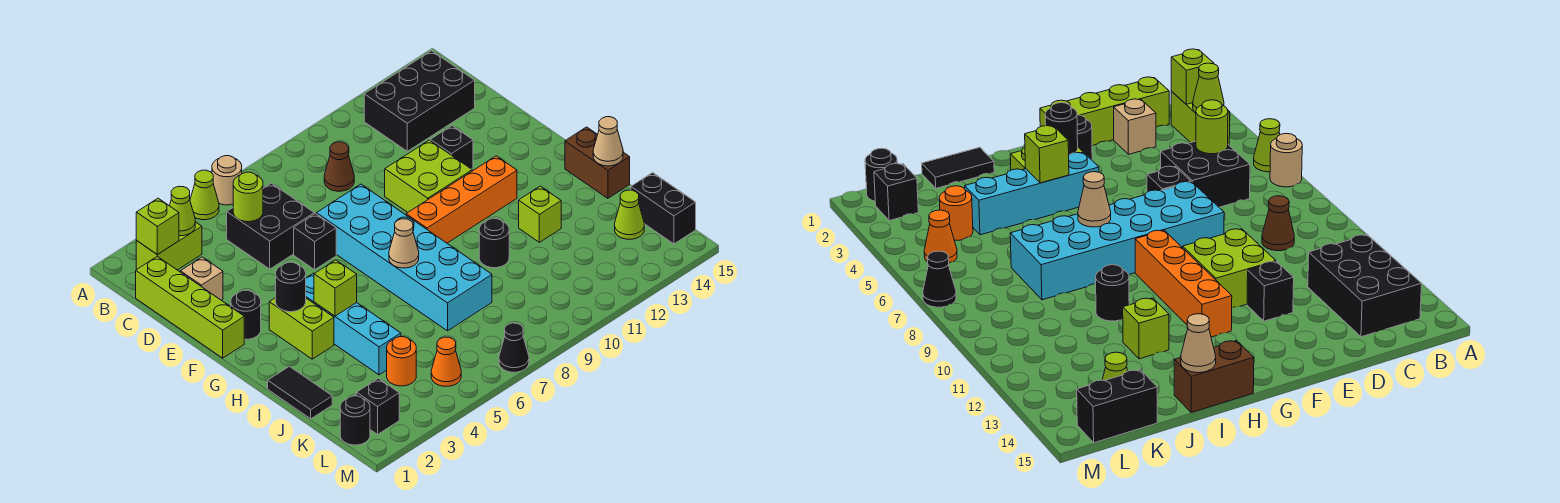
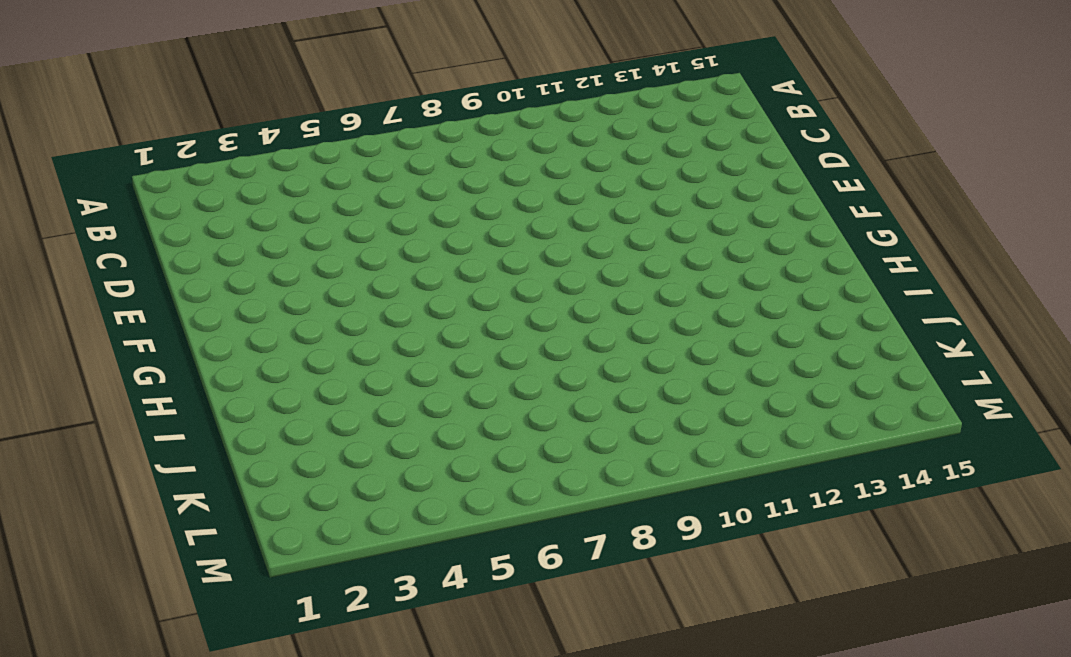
none -> lime cone A5 level 1
none -> tan round brick A6 level 1
none -> lime brick B2:B3 level 1
none -> black brick B12:C14 level 1

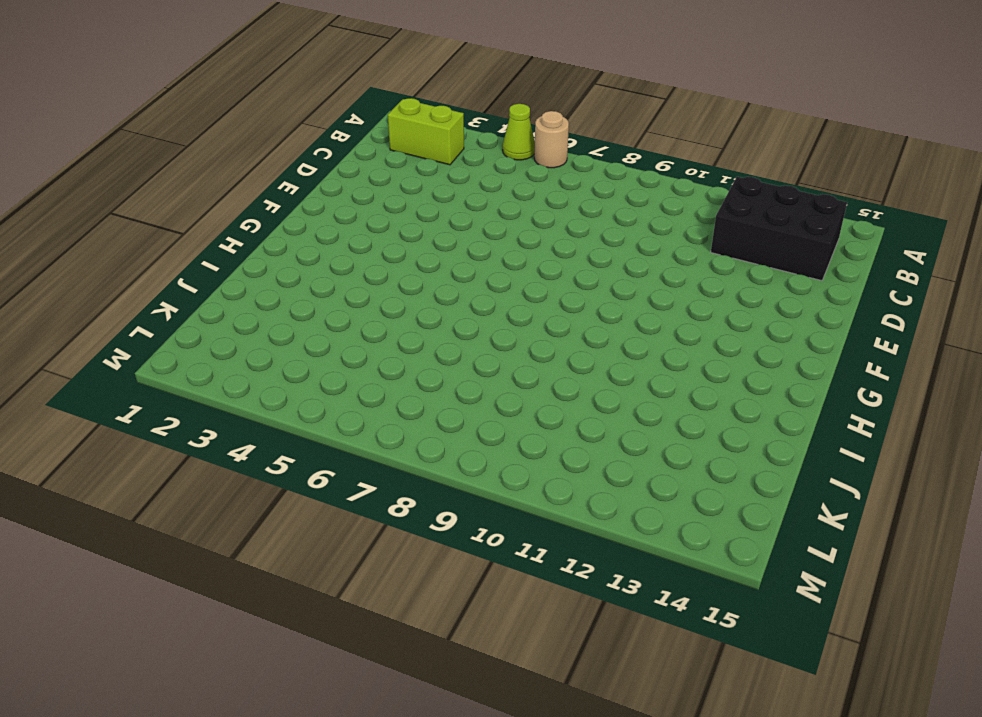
none -> lime brick C1:F1 level 1
none -> black brick C5:D6 level 1
none -> brown cone C9 level 1
none -> tan brick D2 level 1

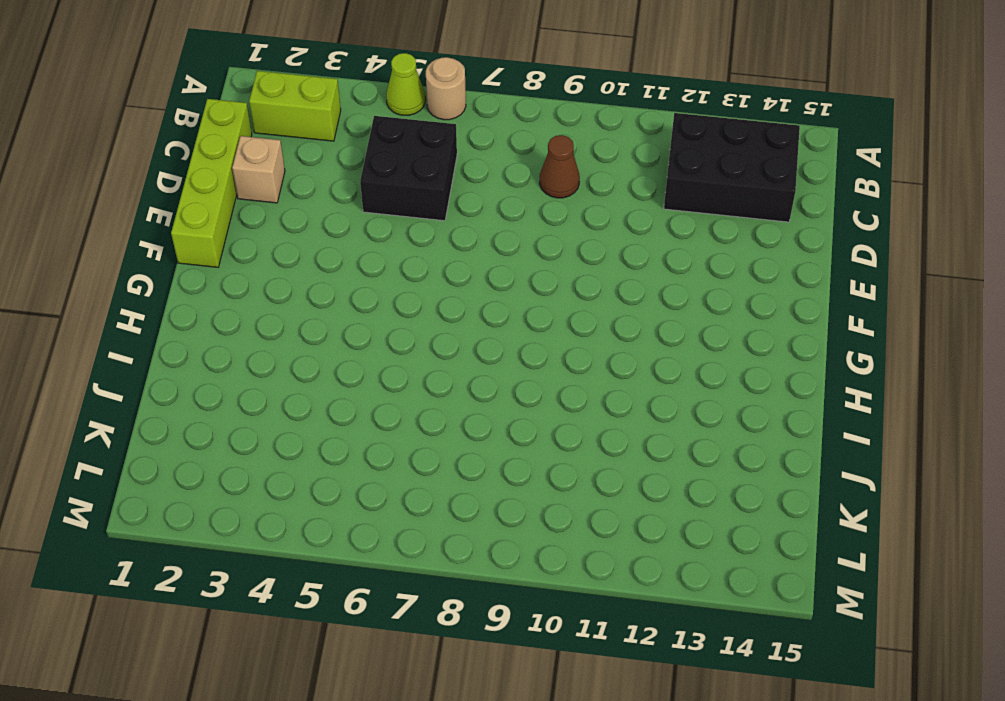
none -> black brick E6 level 1
none -> cyan brick E7:J8 level 1
none -> lime brick E10:F11 level 1
none -> black brick E12 level 1

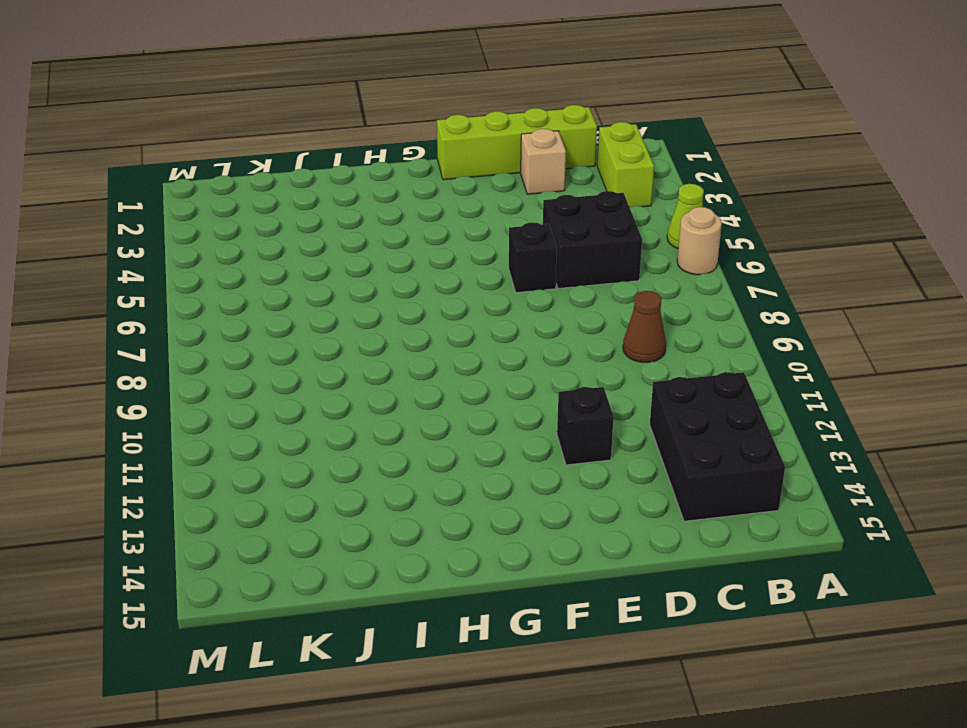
none -> cyan brick E7:J8 level 1
none -> lime brick E10:F11 level 1
none -> black round brick F2 level 1
none -> lime brick G3:H3 level 1

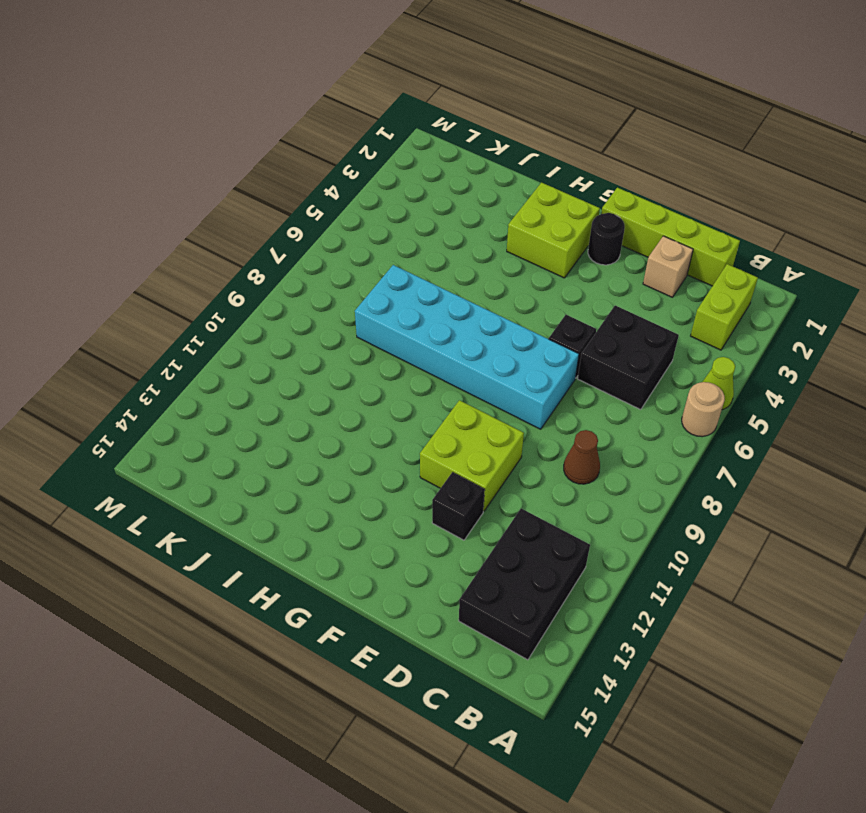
lime brick G2:H3 level 1 -> lime brick G3:H3 level 1
none -> cyan brick G4:J4 level 1
none -> orange brick G9:G12 level 1
none -> brown brick H15:I15 level 1
none -> black tile I1:J1 level 1

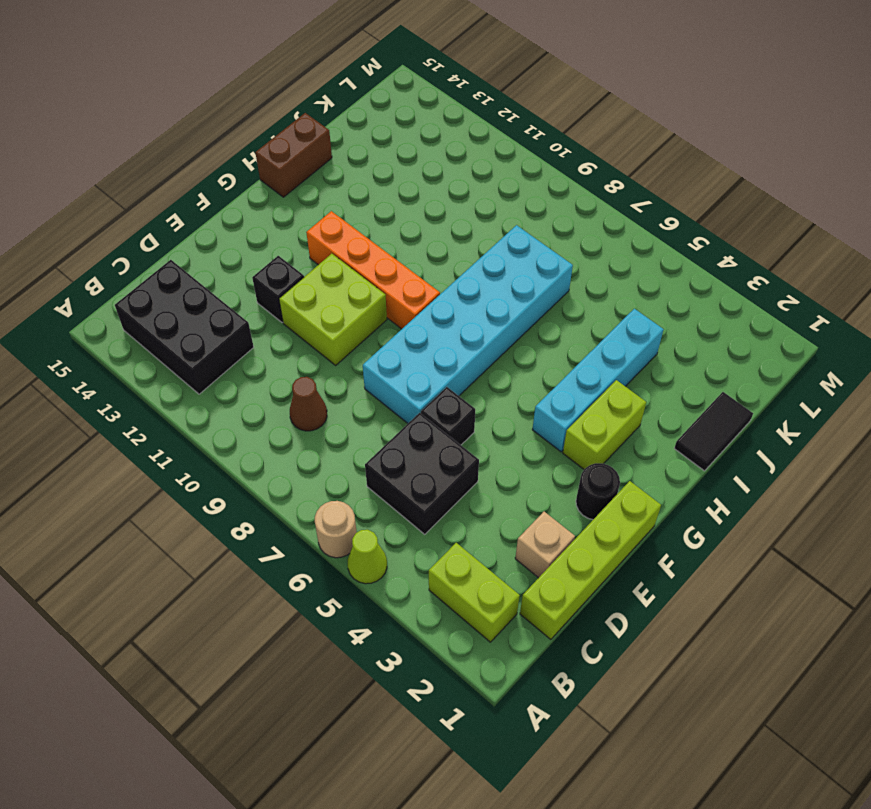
none -> black round brick I10 level 1
none -> lime brick I12 level 1
none -> orange round brick K4 level 1
none -> lime cone K14 level 1

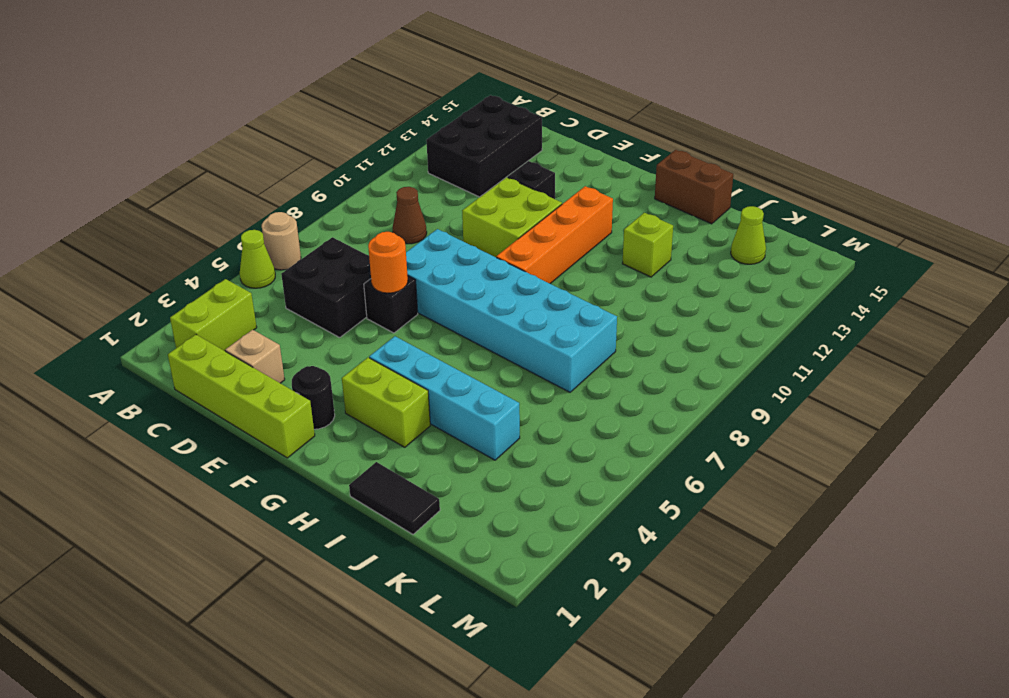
orange round brick E6 level 2 -> orange round brick K4 level 1
none -> black round brick I10 level 1
none -> black brick K15:L15 level 1
none -> black round brick L1 level 1
none -> black brick L2 level 1

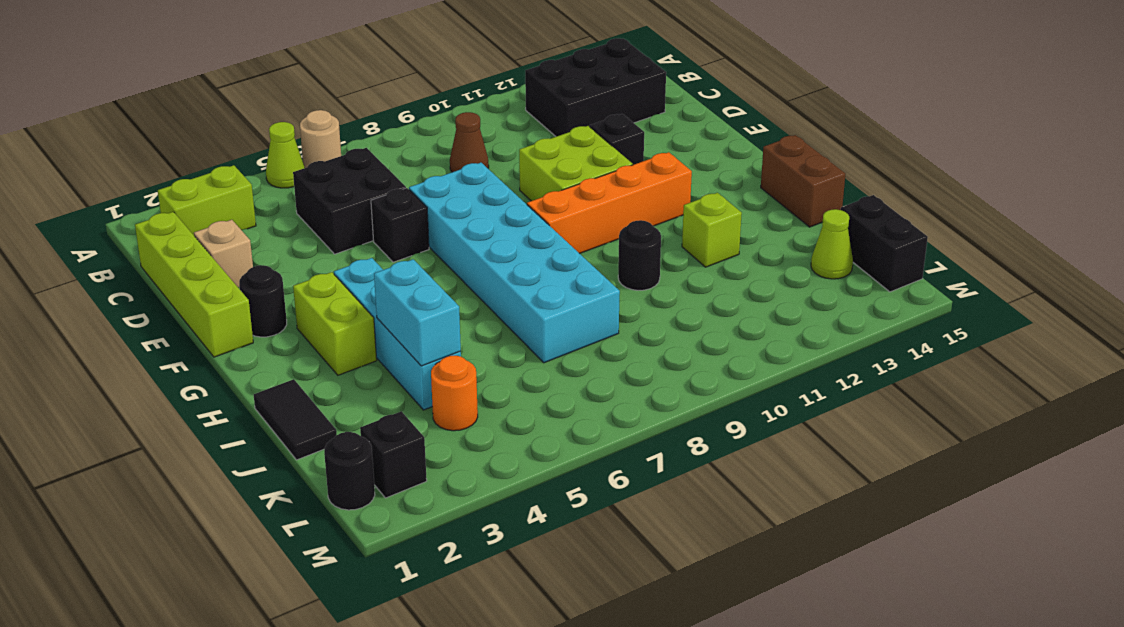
cyan brick I4:J4 level 2 -> none
none -> orange cone L5 level 1
none -> black cone M7 level 1
none -> lime brick B2 level 2
none -> lime cone B3 level 2

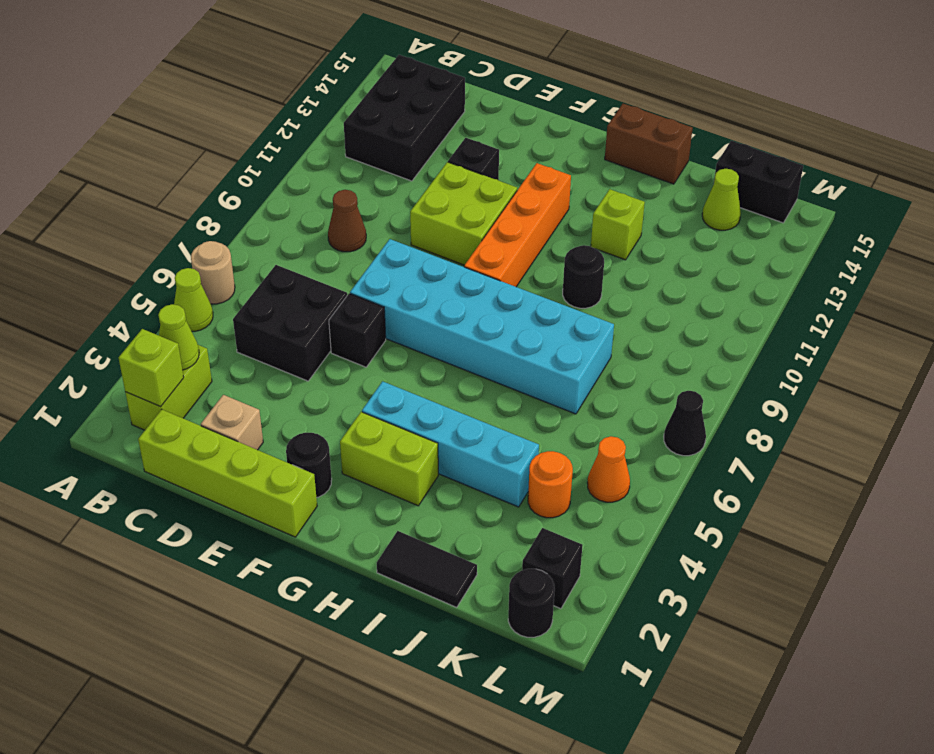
none -> lime round brick C5 level 2
none -> black round brick G3 level 2
none -> lime brick H4 level 2
none -> tan cone H7 level 2

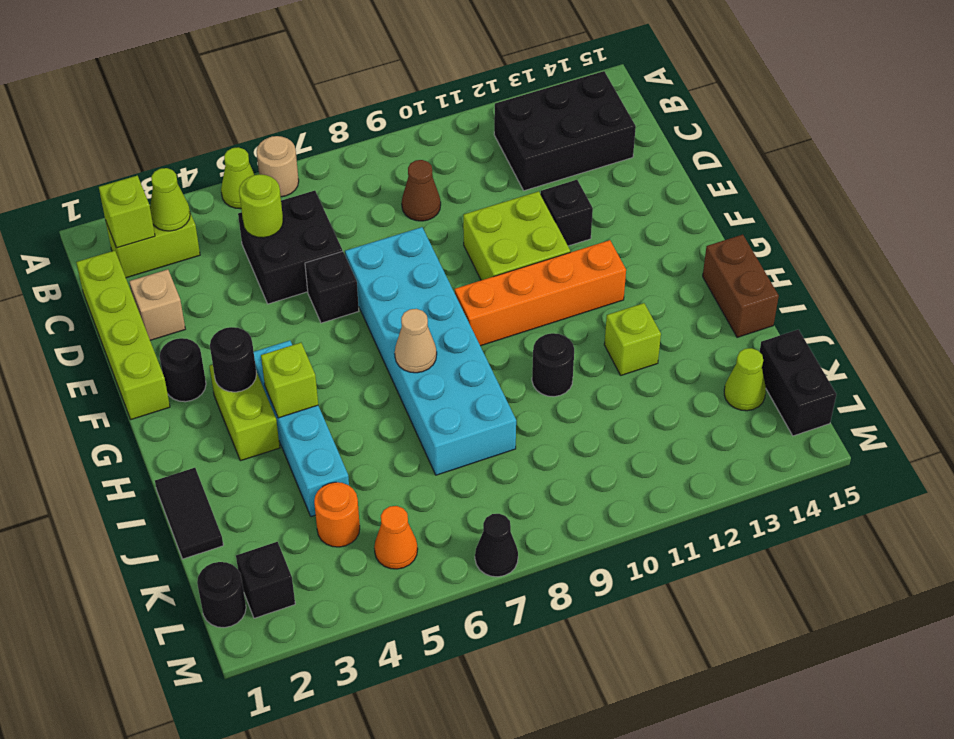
none -> tan cone I15 level 2

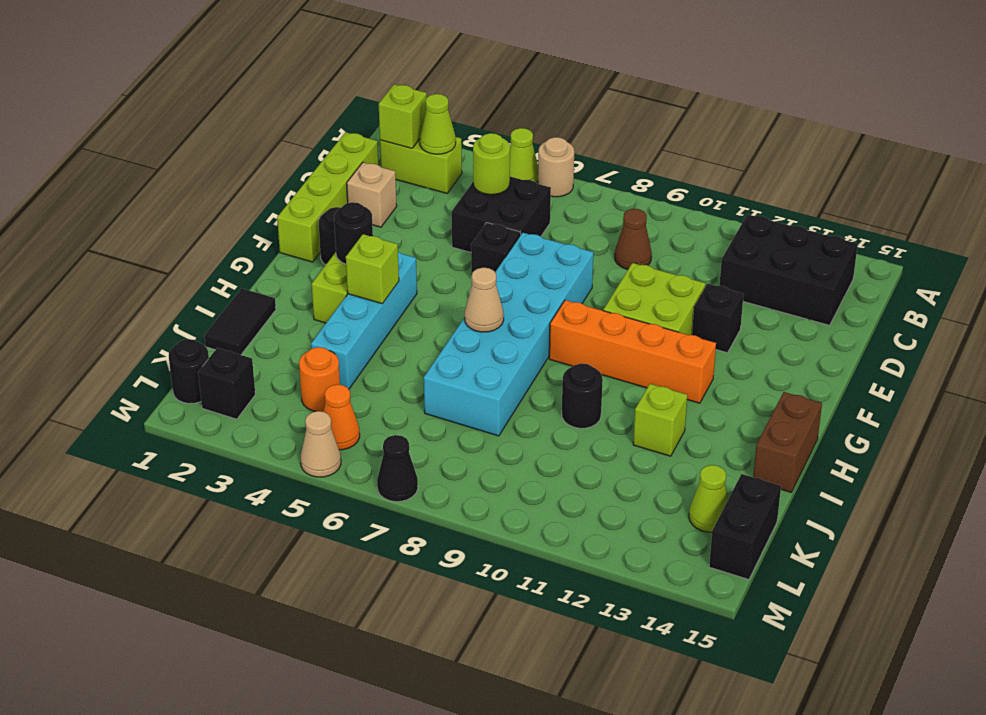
tan cone M5 level 1 -> tan cone I15 level 2

